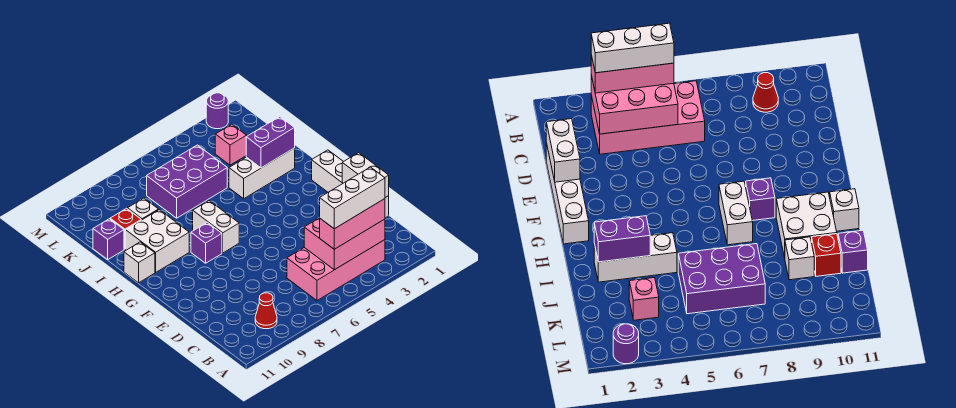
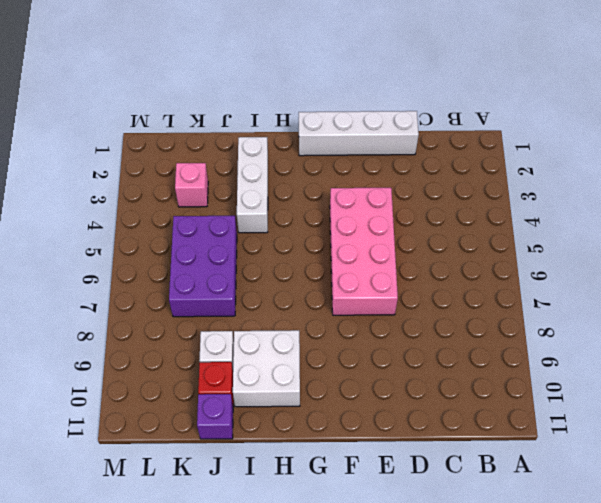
pink brick E4:F7 level 1 -> pink brick B3:C6 level 1
none -> red cone B9 level 1
none -> white brick G7:H7 level 1
none -> purple brick G8 level 1

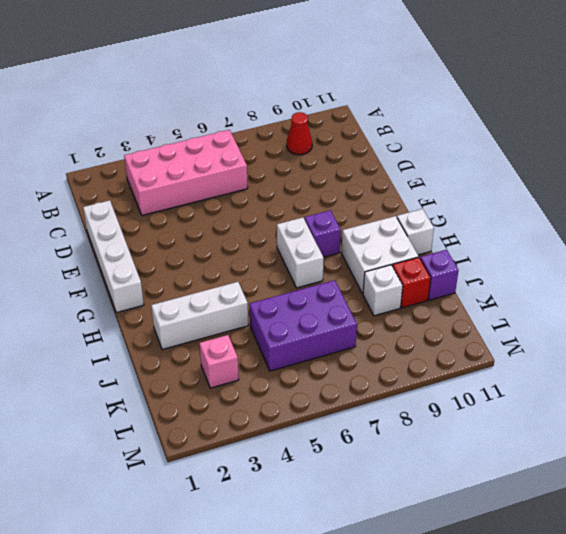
none -> purple round brick M2 level 1
none -> pink brick B3:C5 level 2
none -> white brick D1:E1 level 2

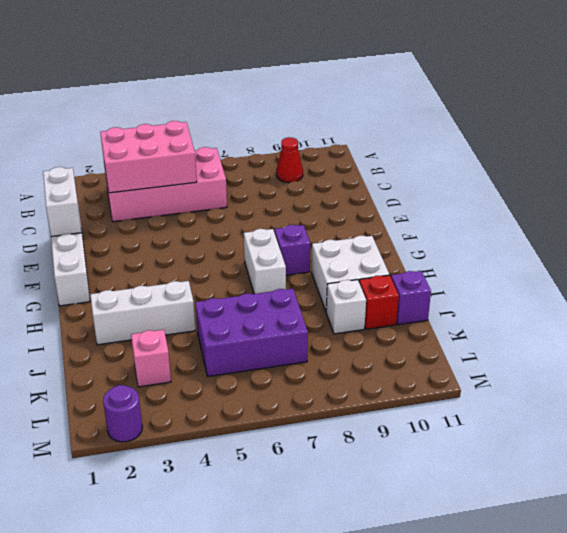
none -> white brick H11 level 1
none -> purple brick I2:I3 level 2
none -> pink brick B3:B5 level 3

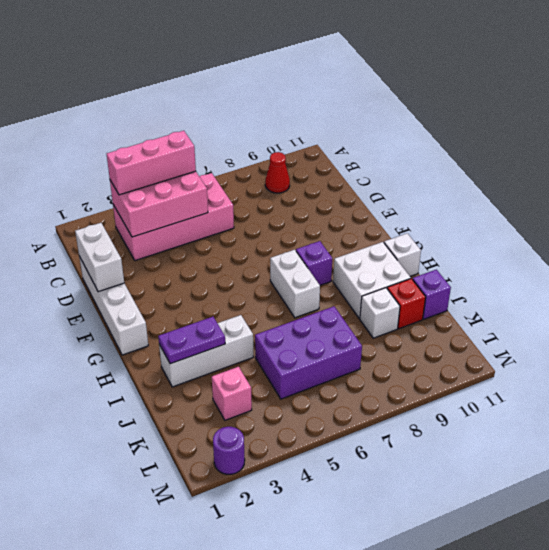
purple plate I2:I3 level 2 -> purple brick I2:I3 level 2
none -> white brick B3:B5 level 4

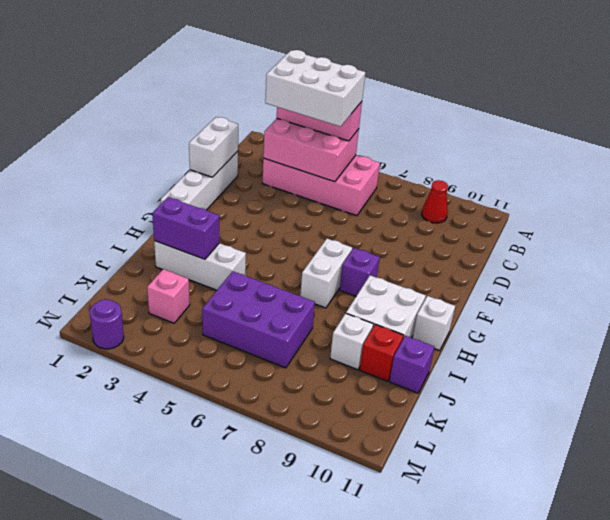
white brick B3:C5 level 4 -> white brick B3:B5 level 4

